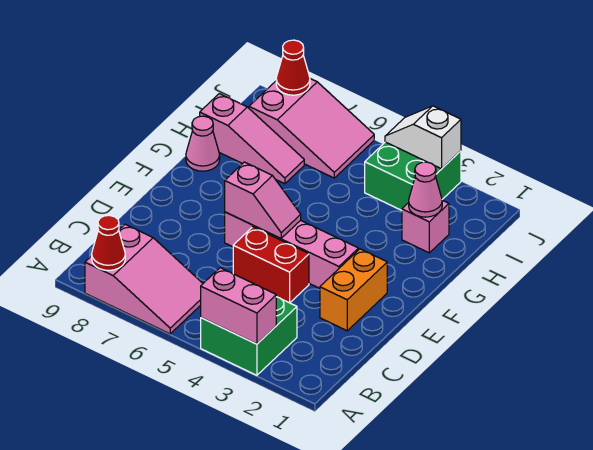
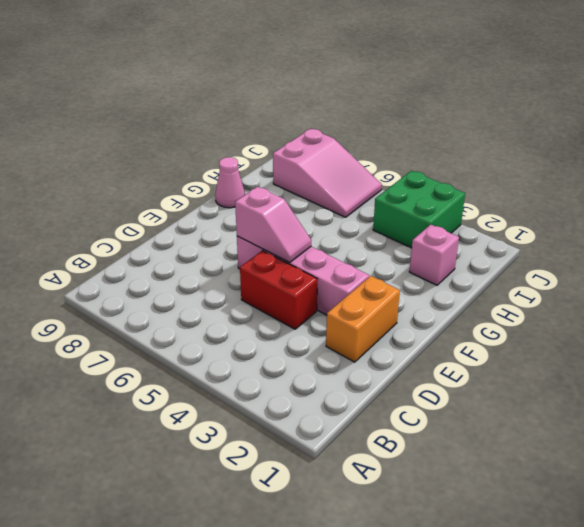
none -> green brick A3:B4 level 1
none -> pink slope A6:B8 level 1 top 8
none -> pink slope H7:H9 level 1 top 9

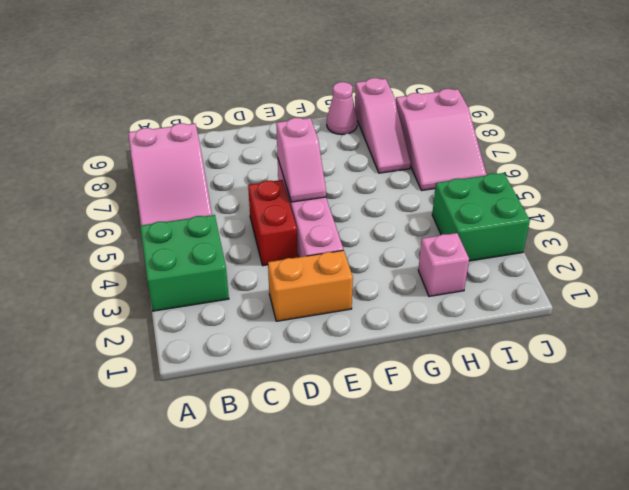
none -> pink brick A3:A4 level 2
none -> red cone A8 level 2
none -> pink cone H2 level 2

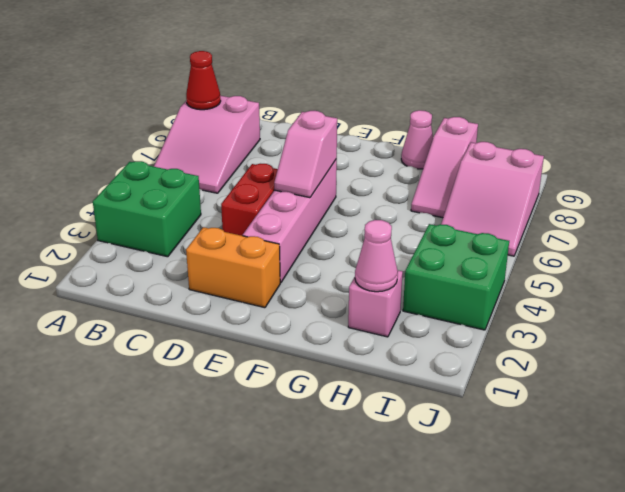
none -> pink brick A3:A4 level 2
none -> white slope J3:J4 level 2 top 3
none -> red cone J8 level 2

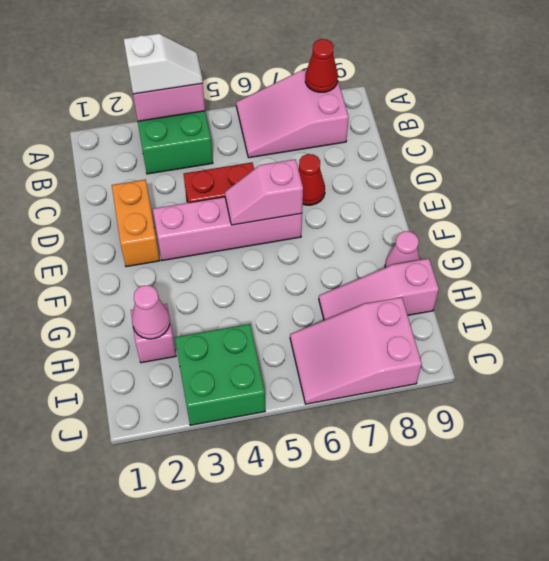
white slope A3:A4 level 3 top 3 -> white slope J3:J4 level 2 top 3
red cone D7 level 1 -> red cone J8 level 2

